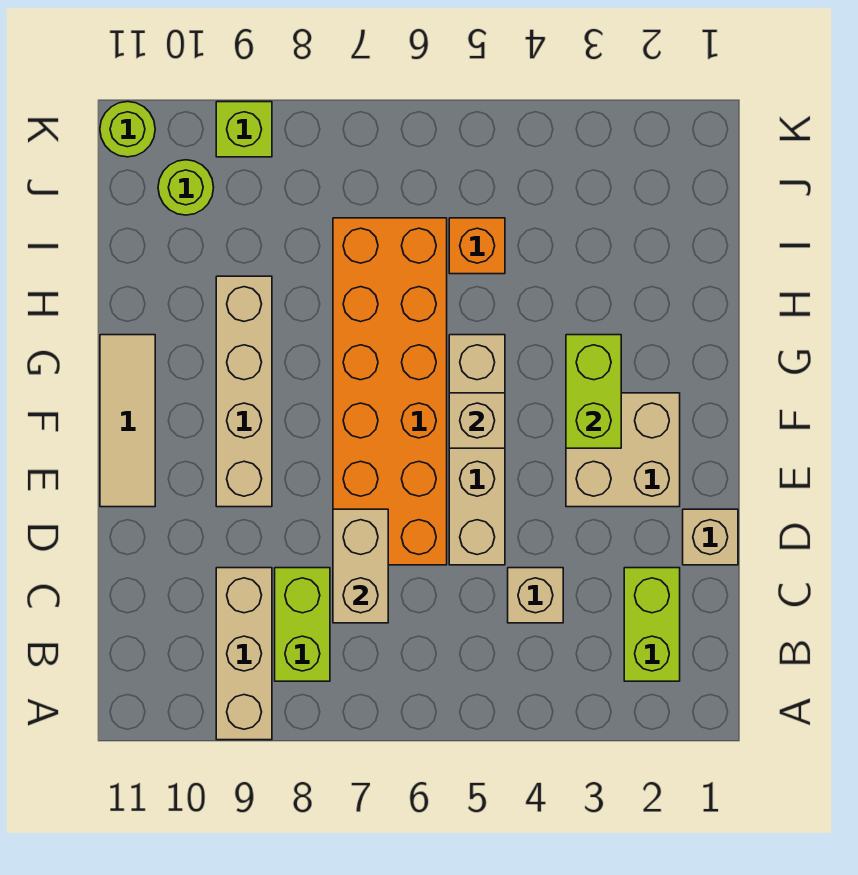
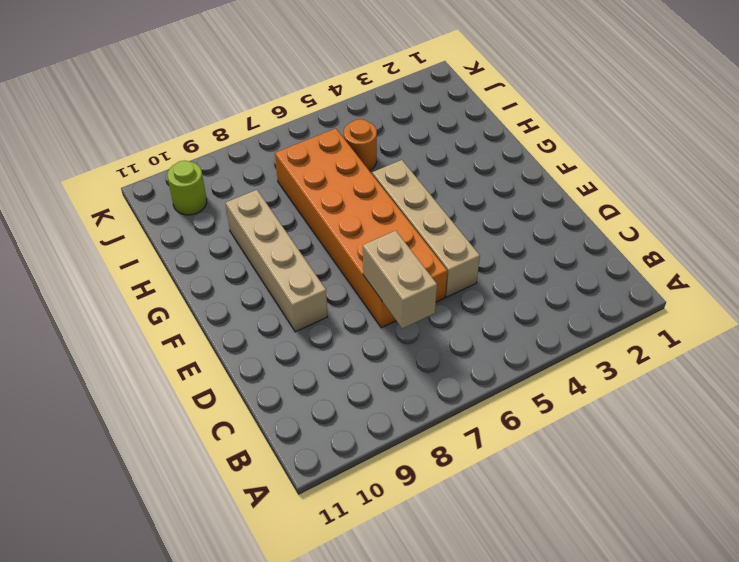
orange round brick I5 level 1 -> orange brick I5 level 1
none -> tan brick A9:C9 level 1
none -> lime brick B2:C2 level 1
none -> lime brick B8:C8 level 1

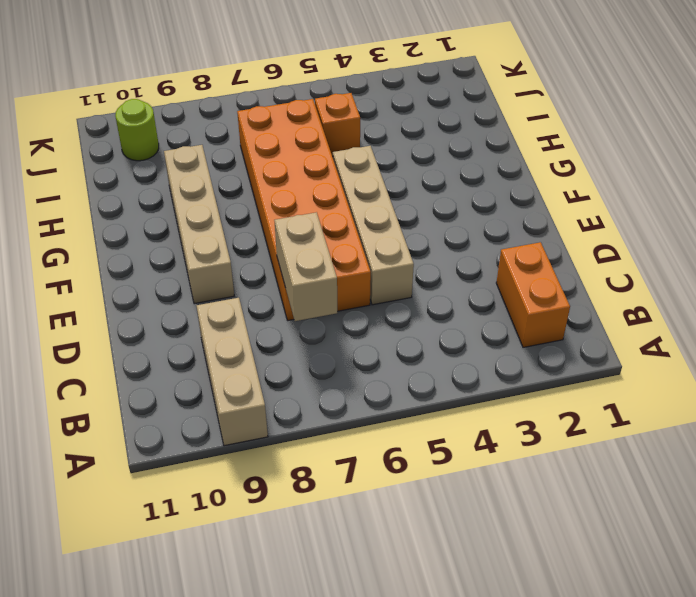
orange brick B2:C2 level 1 -> lime brick B2:C2 level 1
none -> lime brick B8:C8 level 1
none -> tan brick C4 level 1
none -> tan brick D1 level 1

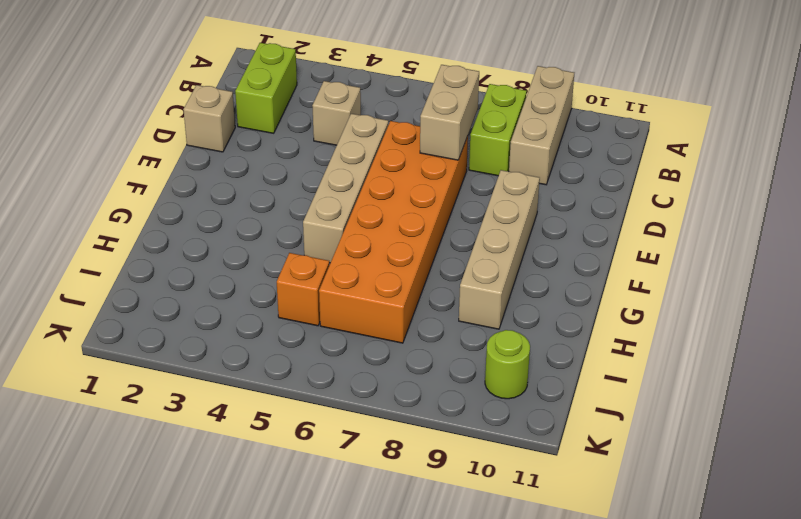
none -> tan brick E2:F3 level 1
none -> tan tile E11:G11 level 1
none -> lime brick K9 level 1

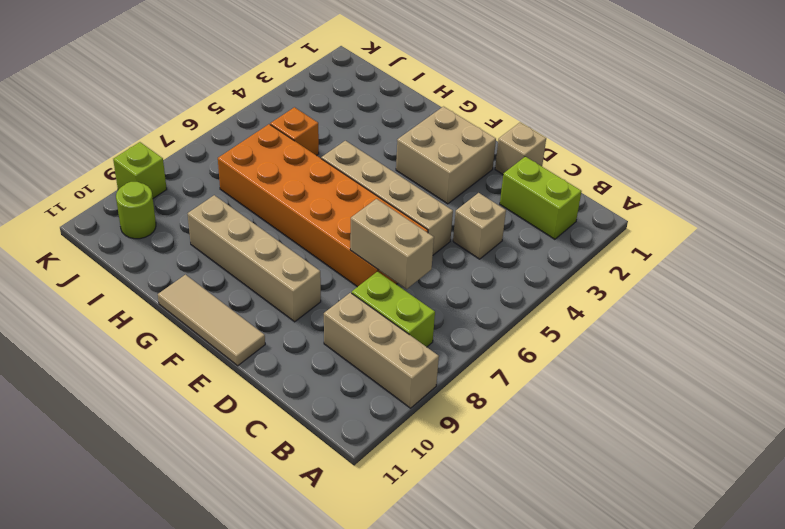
none -> lime round brick K11 level 1
none -> lime brick F3:G3 level 2
none -> tan brick F5 level 2

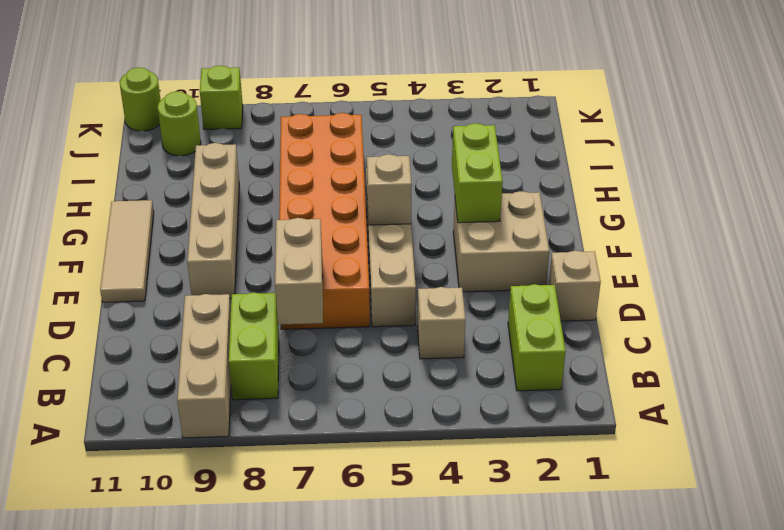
none -> orange brick I5 level 1

